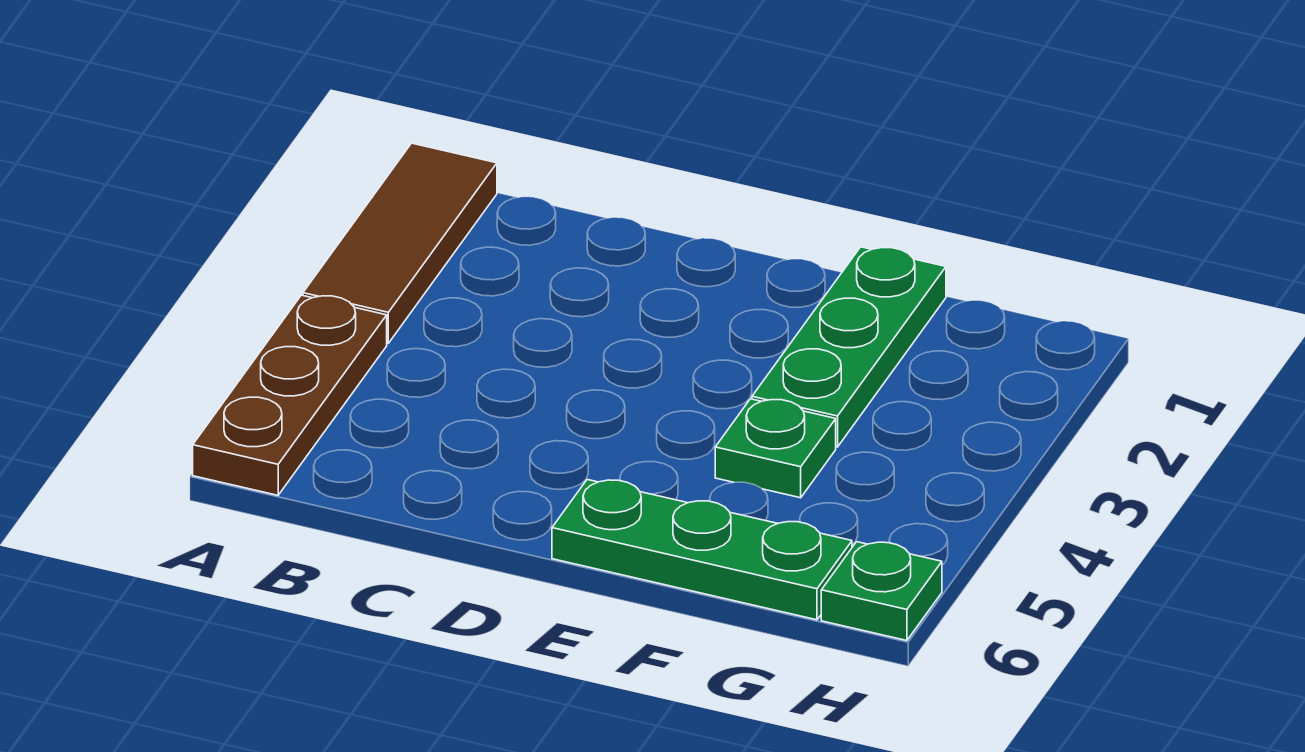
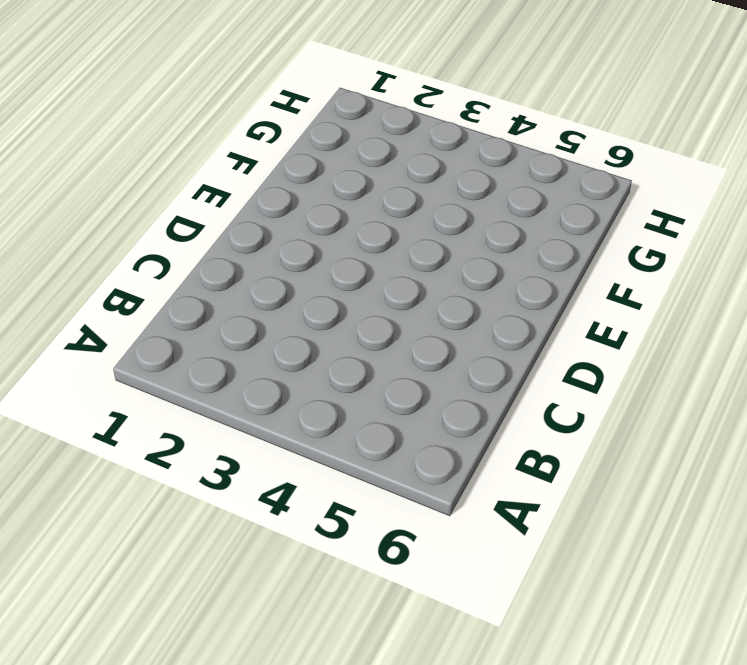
none -> brown tile A1:A3 level 1
none -> brown plate A4:A6 level 1

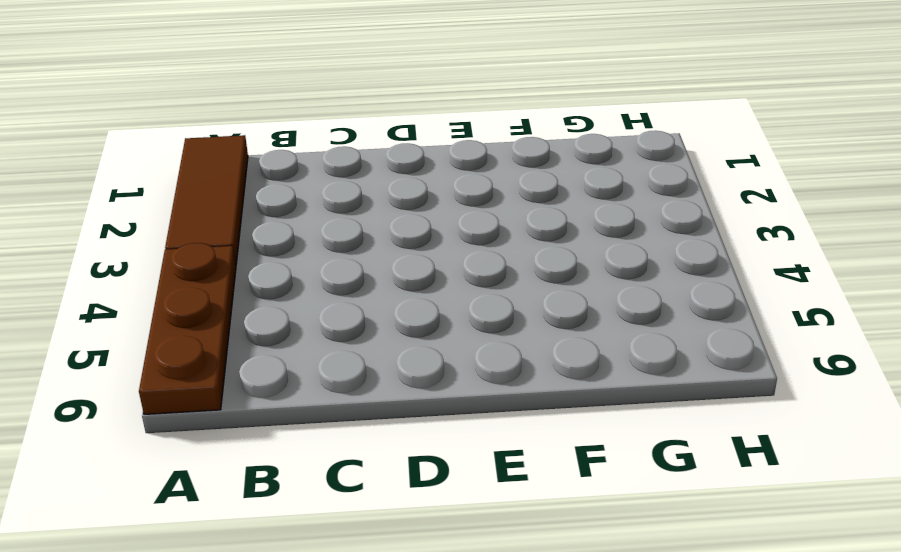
none -> green plate E6:G6 level 1
none -> green plate F1:F3 level 1

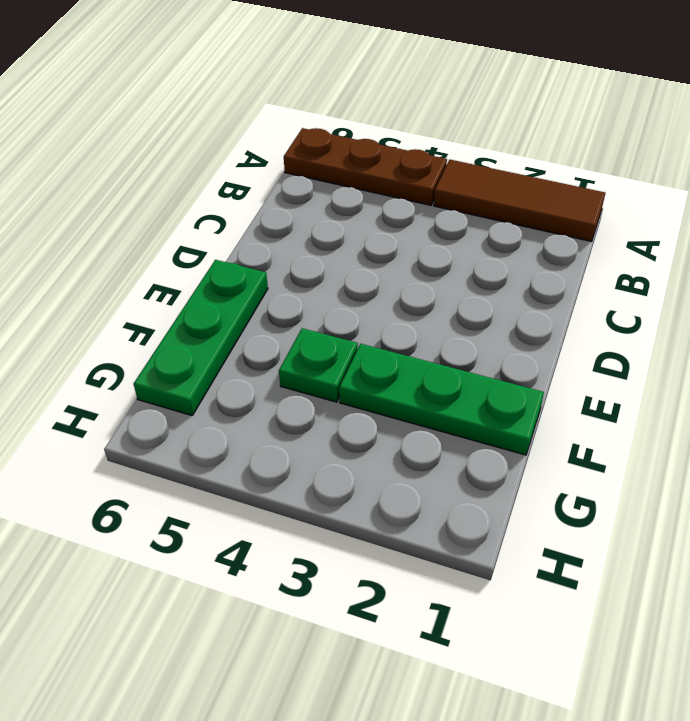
none -> green plate H6 level 1

